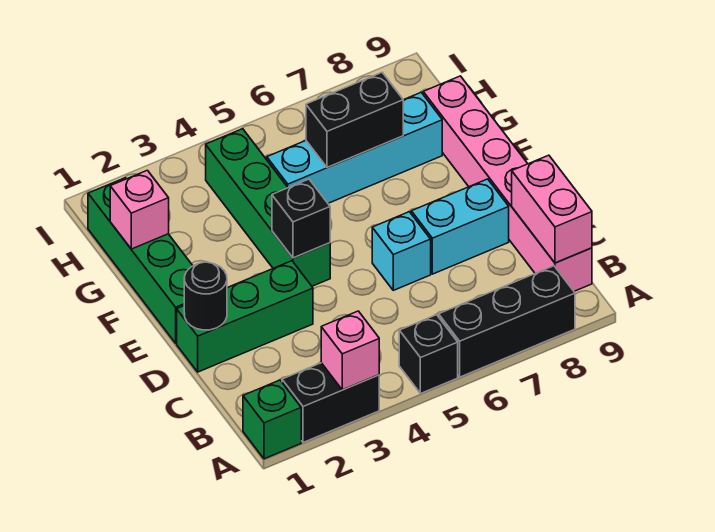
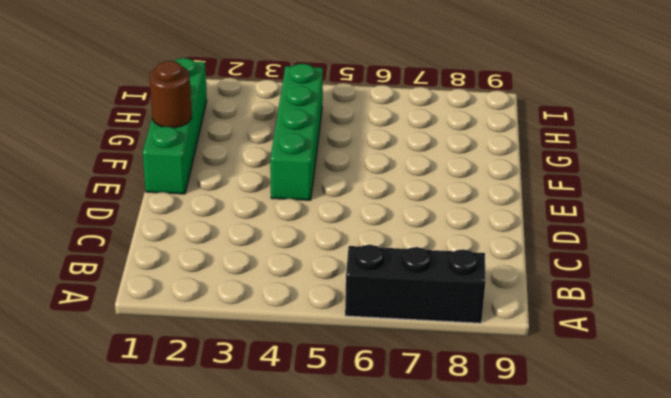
brown round brick F1 level 2 -> none
none -> green brick A1 level 1
none -> black brick A2:A3 level 1
none -> black brick A5 level 1

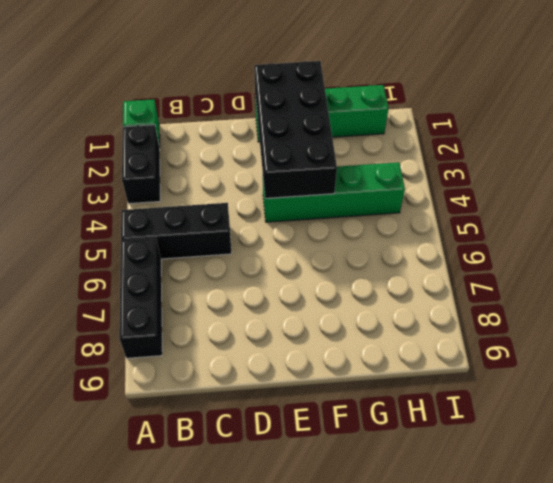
black brick A5:C5 level 1 -> black brick A5 level 1
black brick E1:F4 level 2 -> black brick E4 level 2
none -> pink brick B9:G9 level 1
none -> green brick D1:D3 level 1
none -> cyan brick D6 level 1

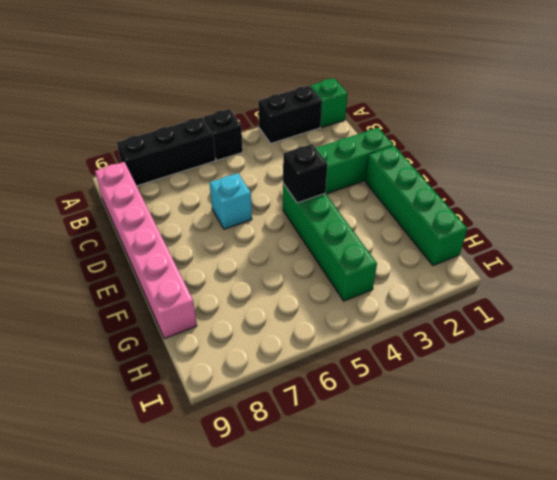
none -> cyan brick D7:D8 level 1
none -> cyan brick G5:G8 level 1
none -> pink brick A3 level 2

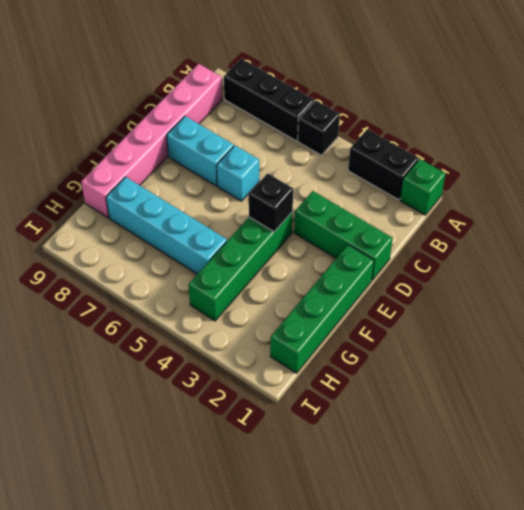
none -> pink brick A3 level 2
none -> pink brick B9:C9 level 2
none -> black round brick D1 level 2

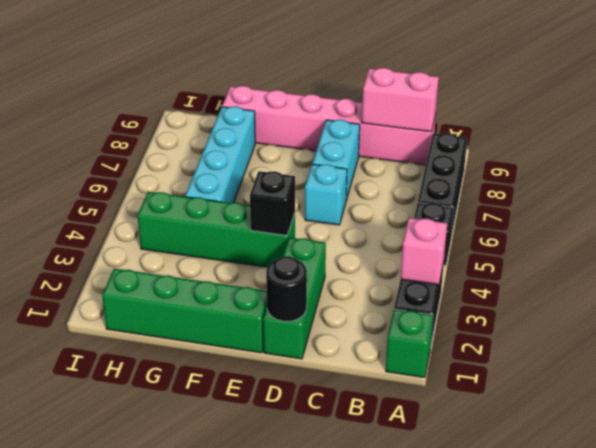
none -> pink brick G1 level 2
none -> black brick G6:G7 level 2

